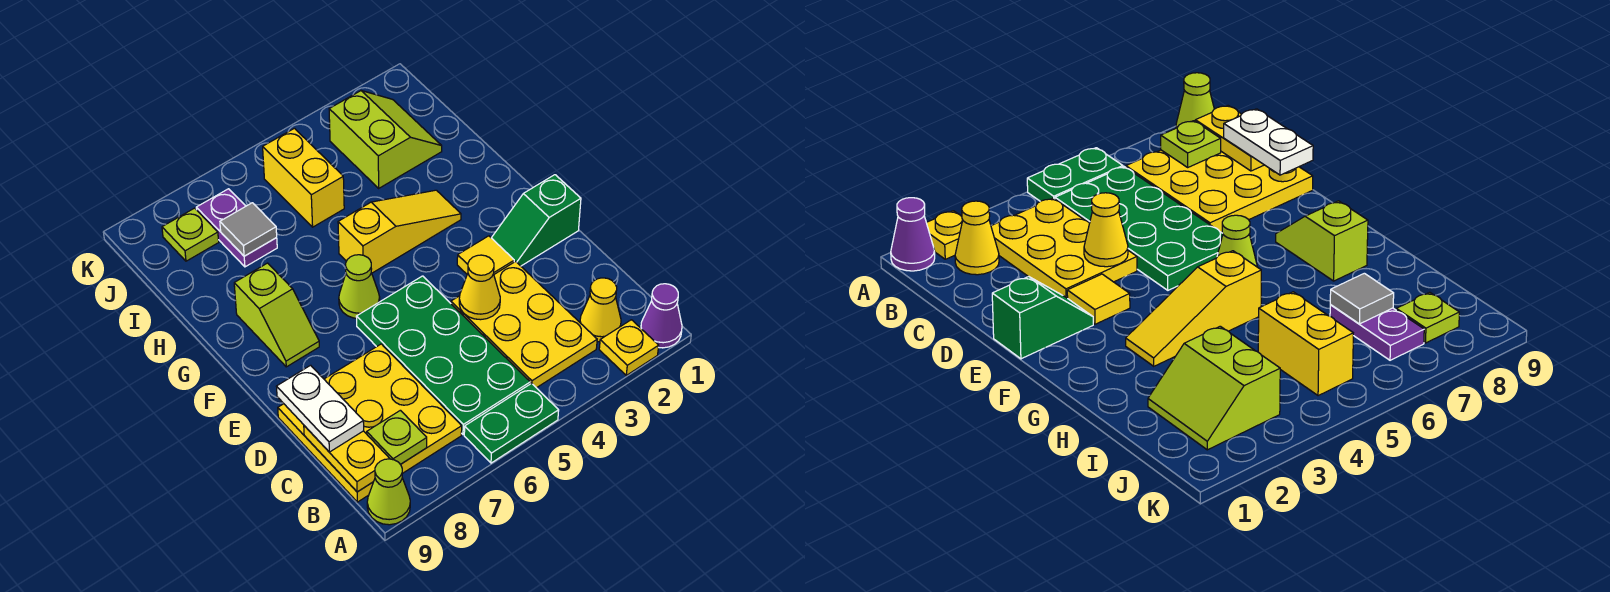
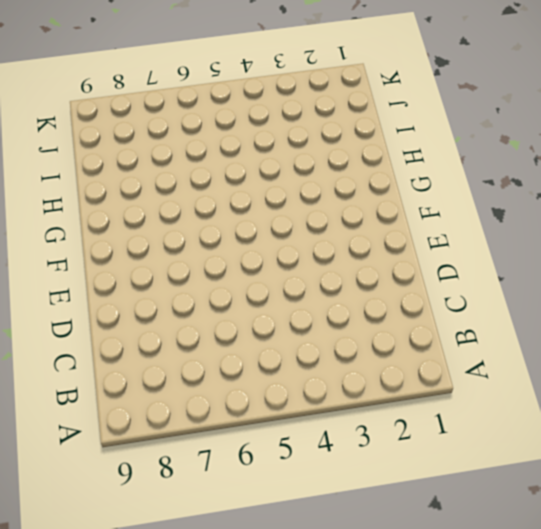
none -> purple cone A1 level 1
none -> yellow plate A2 level 1
none -> green plate A5:A6 level 1

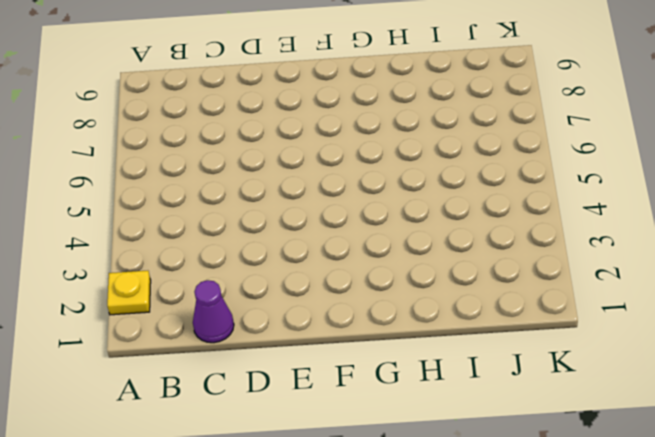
purple cone C1 level 1 -> purple cone A1 level 1
none -> green plate A5:A6 level 1
none -> lime cone A9 level 1
none -> yellow cone B2 level 1

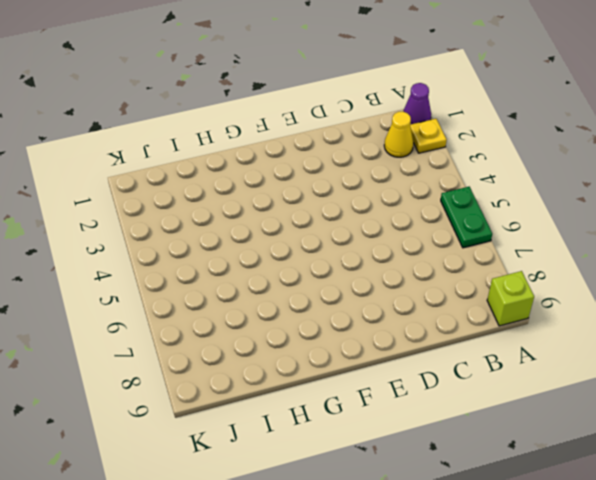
lime brick A9 level 1 -> lime cone A9 level 1
none -> yellow plate B3:D4 level 1
none -> green plate B5:E6 level 1
none -> yellow plate B7:D9 level 1

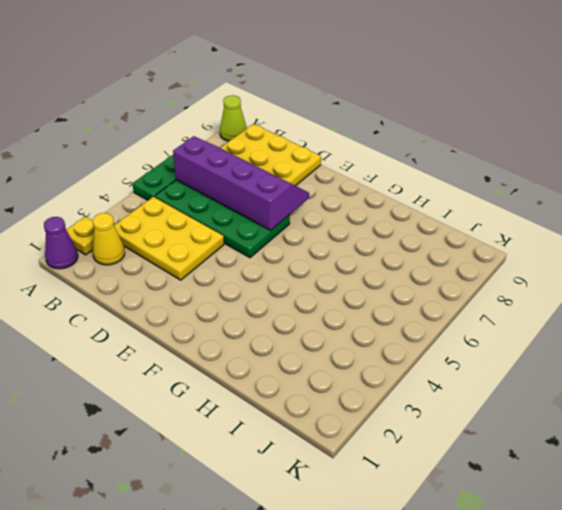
purple slope B6:E7 level 2 top 6 -> none
none -> green slope E1:E2 level 1 top 1
none -> yellow tile E3 level 1
none -> lime cone F6 level 1

